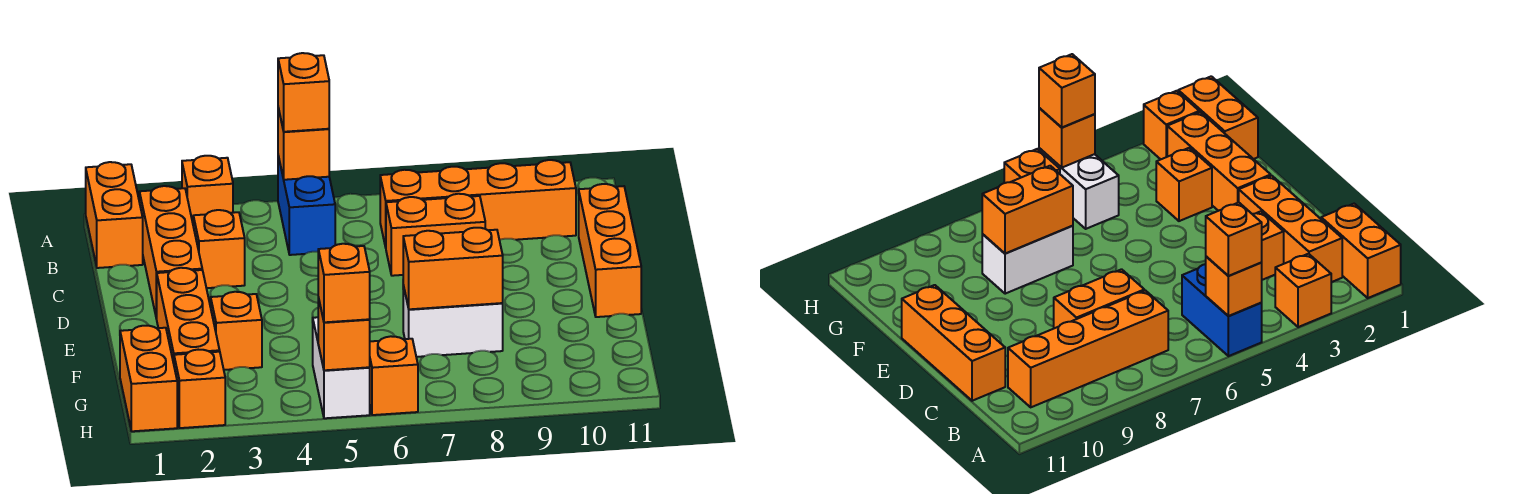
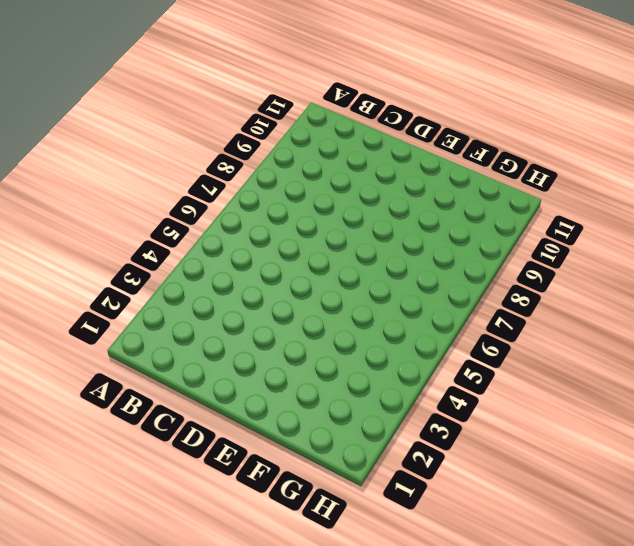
none -> orange brick A1:B1 level 1
none -> orange brick A3 level 1
none -> blue brick A5:B5 level 1

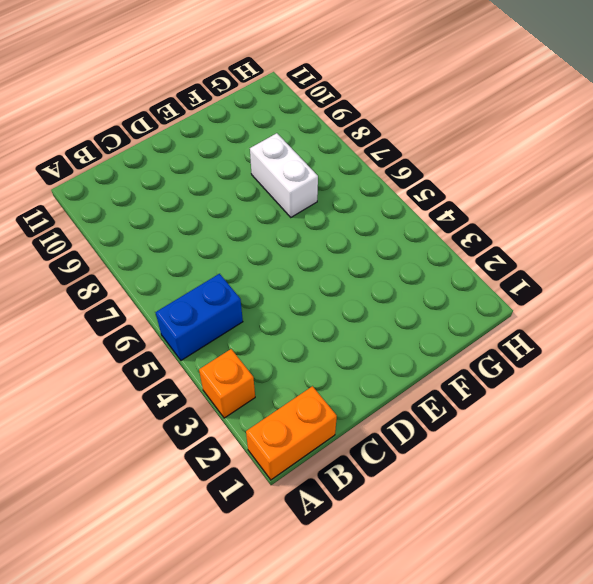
none -> orange brick B2:D2 level 1
none -> orange brick B7:B10 level 1
none -> orange brick C3 level 1

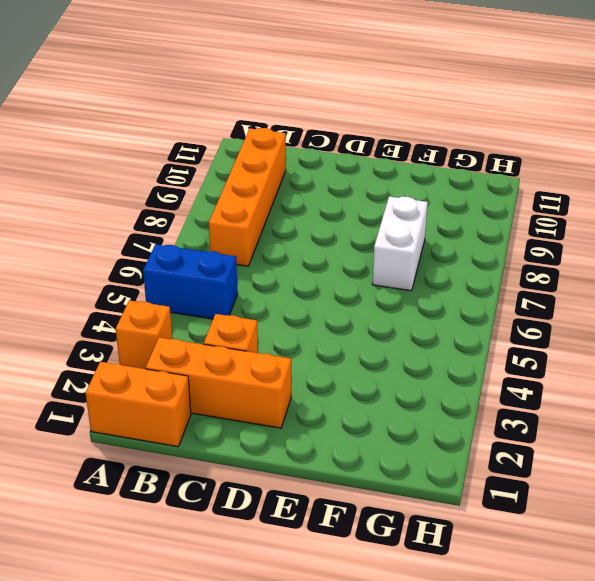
none -> orange brick C7:C8 level 1
none -> orange brick C11:E11 level 1
none -> orange brick E2:G2 level 1

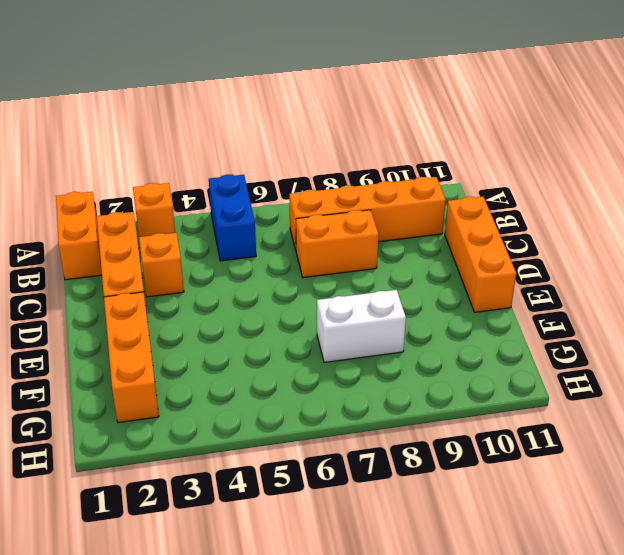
none -> orange brick F3 level 1
none -> orange brick G1:H1 level 1
none -> white brick G5:H5 level 1

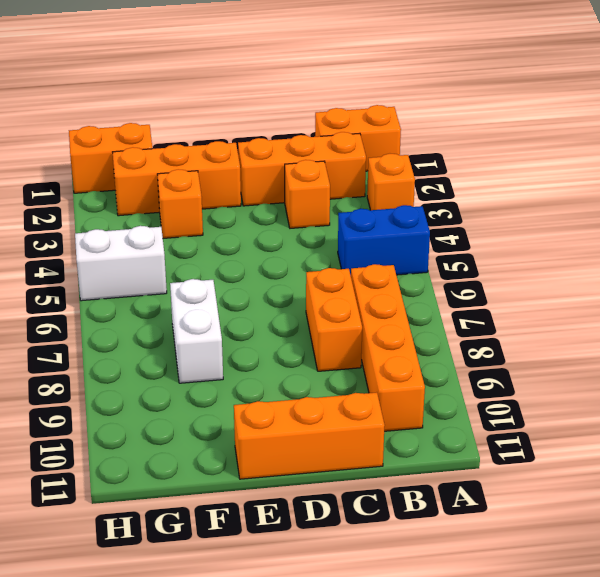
none -> orange brick H2 level 1
none -> orange brick H6 level 1
none -> orange brick A5 level 2

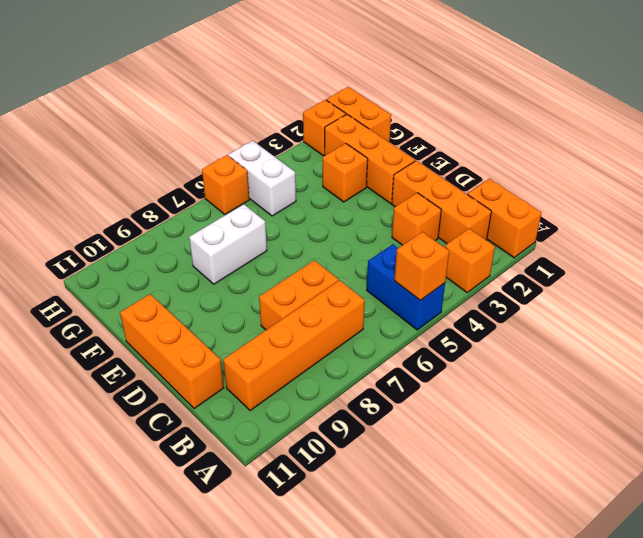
none -> orange brick F7:F8 level 2
none -> orange brick H5 level 2
none -> orange brick A5 level 3

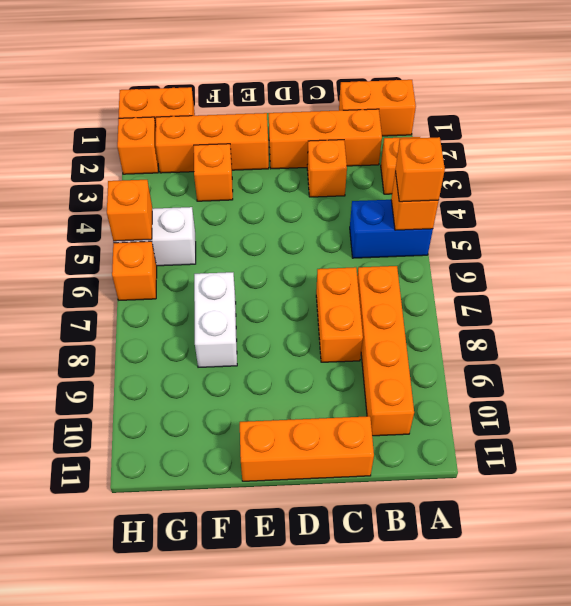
none -> orange brick F7:F8 level 2
none -> orange brick H5 level 3

